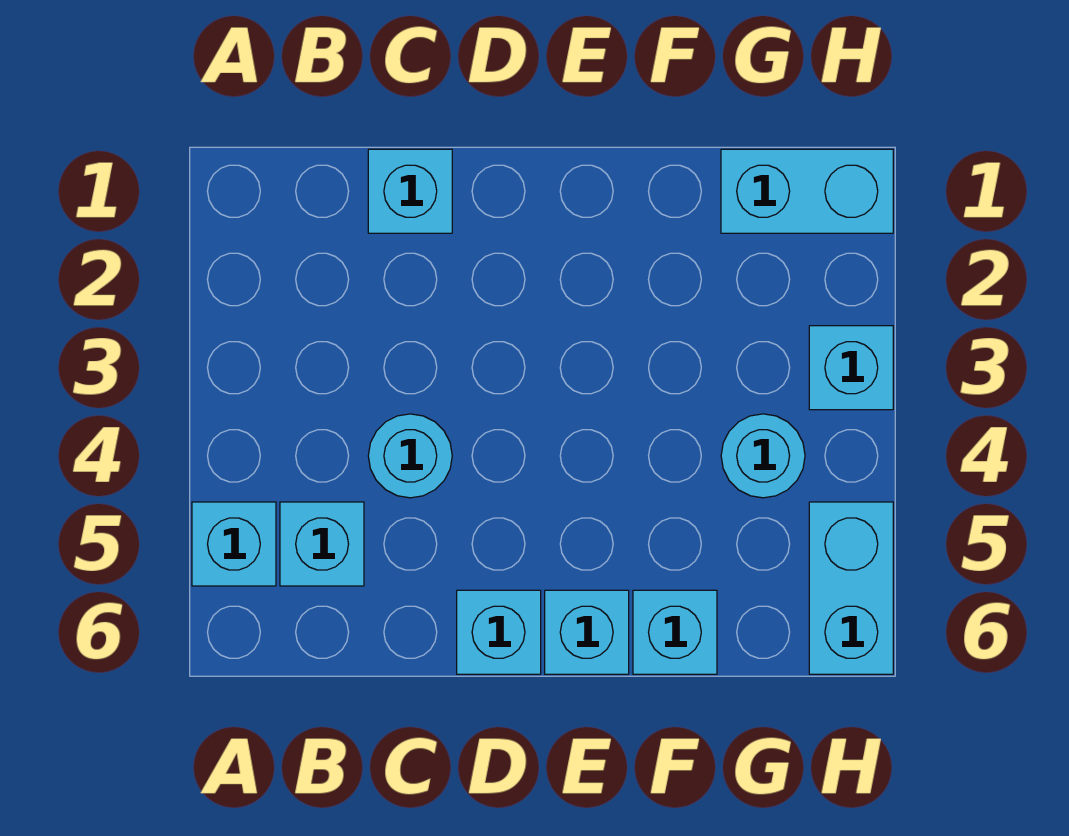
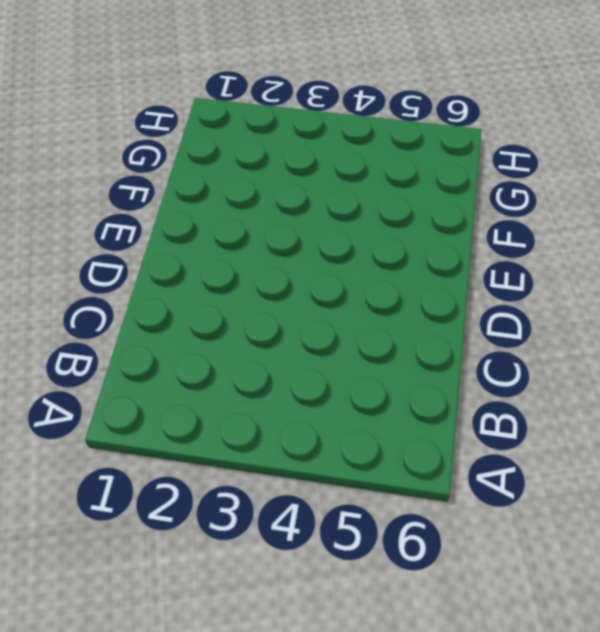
none -> cyan brick A5 level 1
none -> cyan brick B5 level 1

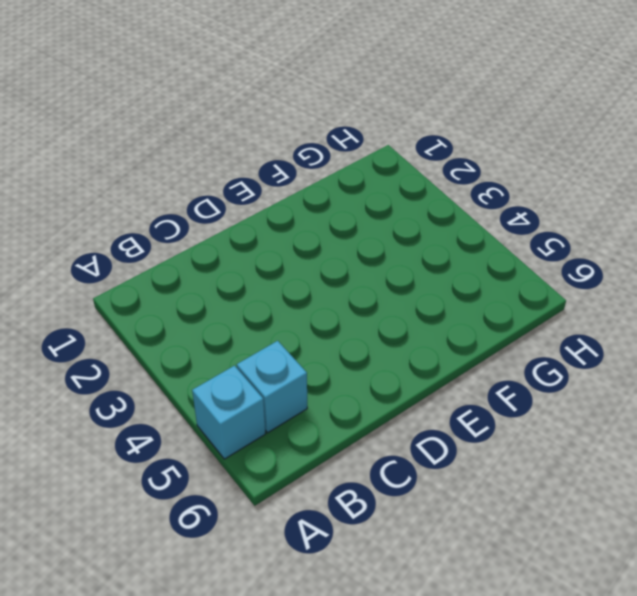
none -> cyan brick C1 level 1
none -> cyan round brick C4 level 1

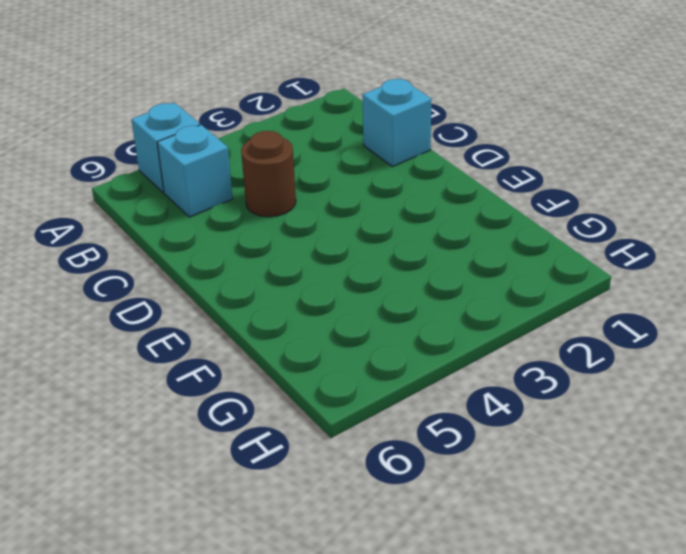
brown round brick C4 level 1 -> cyan round brick C4 level 1
none -> cyan brick D6 level 1
none -> cyan brick E6 level 1

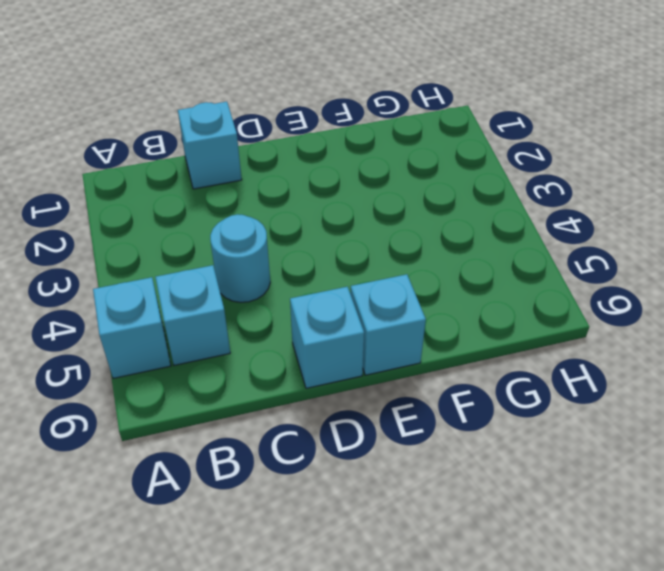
none -> cyan brick F6 level 1
none -> cyan brick G1:H1 level 1

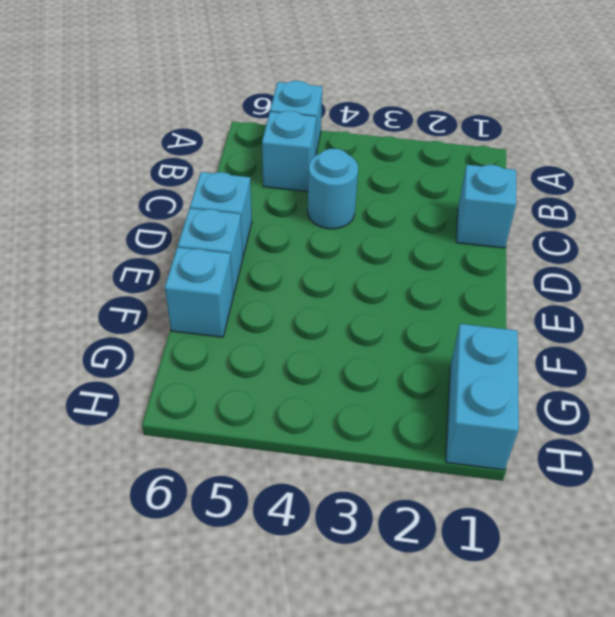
none -> cyan round brick G4 level 1
none -> cyan brick H3 level 1

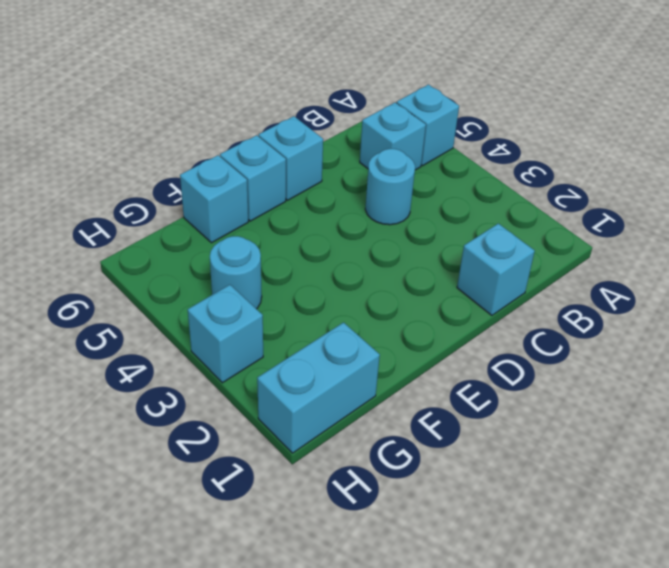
none -> cyan brick H5:H6 level 1

